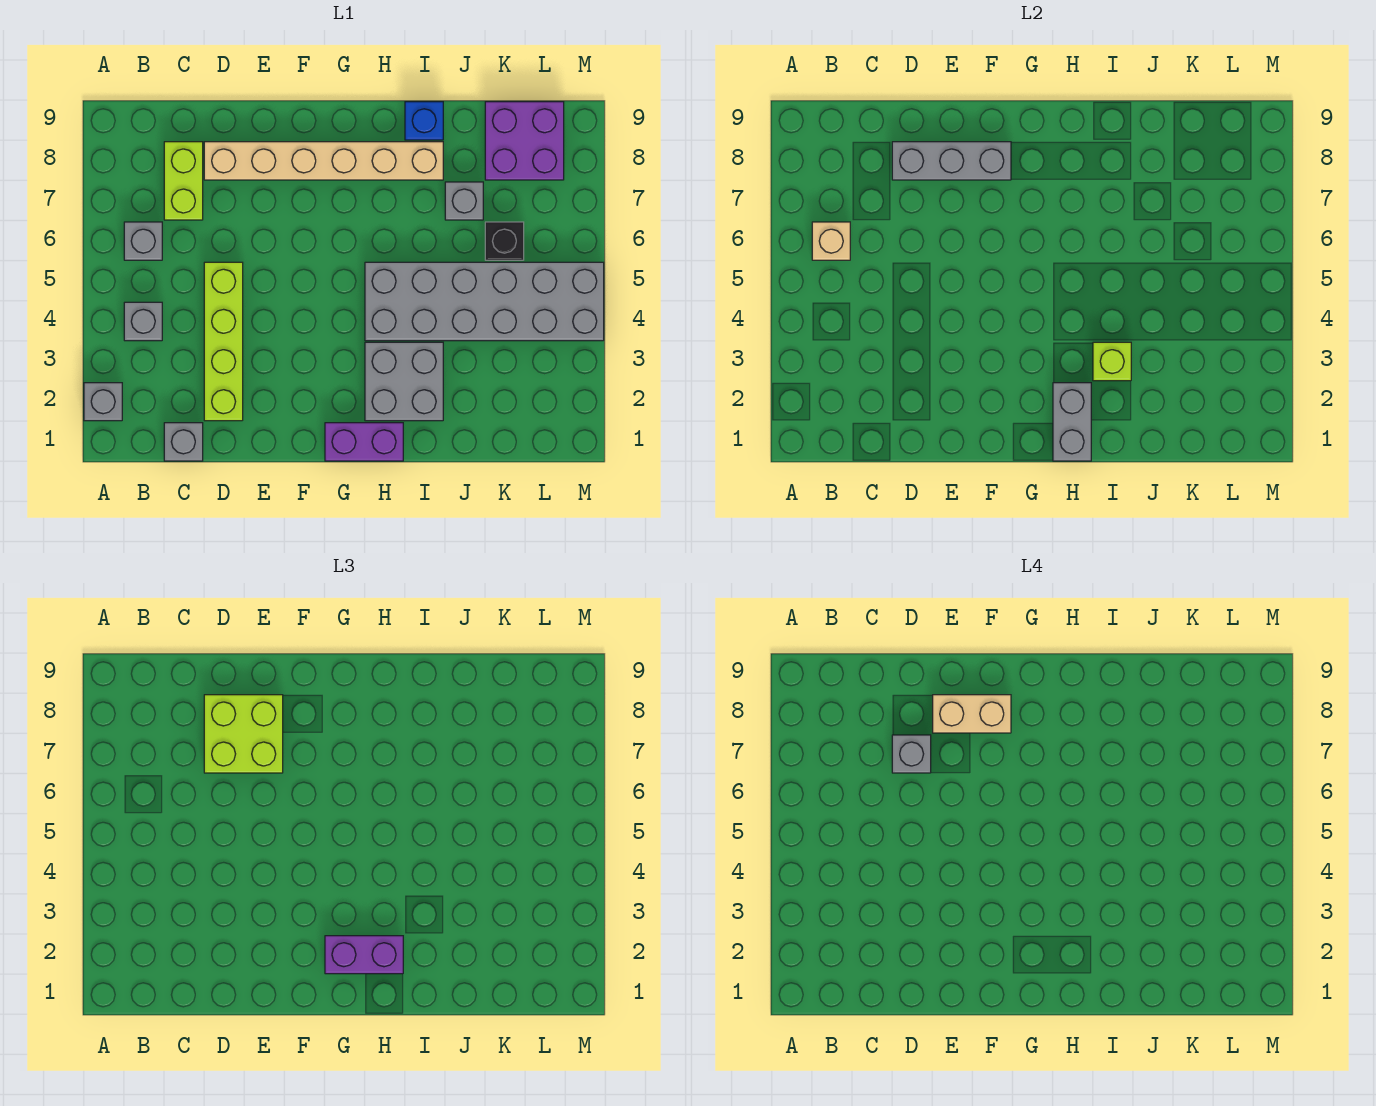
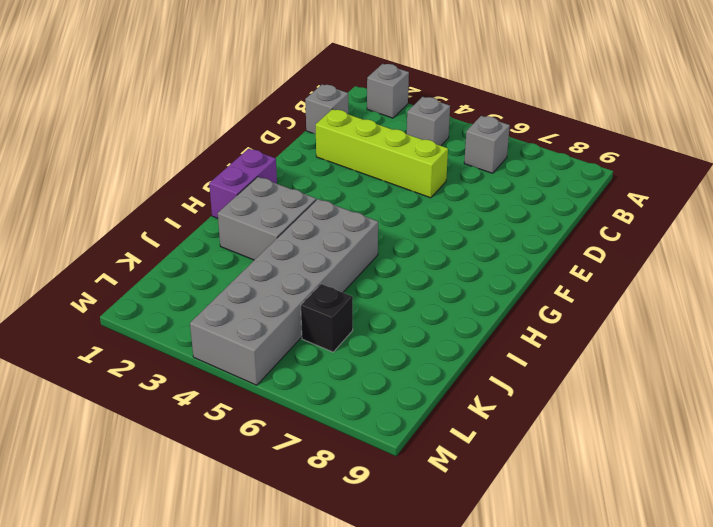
none -> lime brick C7:C8 level 1
none -> tan brick D8:I8 level 1
none -> blue brick I9 level 1

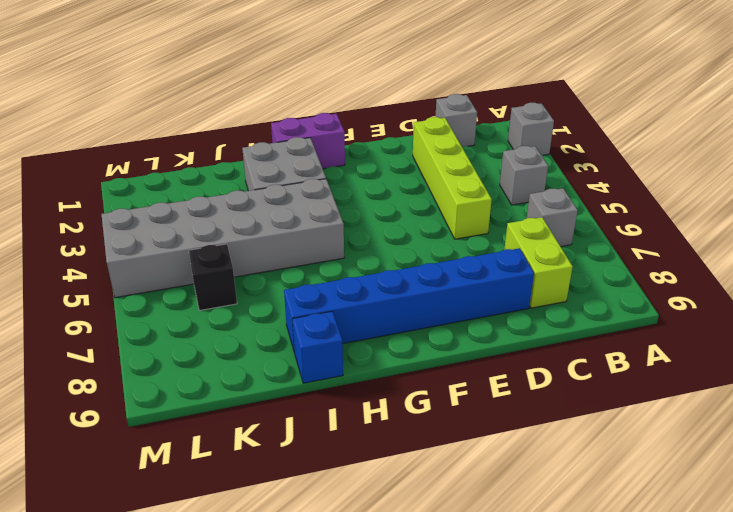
blue brick D8:I8 level 1 -> tan brick D8:I8 level 1
none -> grey brick J7 level 1
none -> purple brick K8:L9 level 1
none -> tan brick B6 level 2

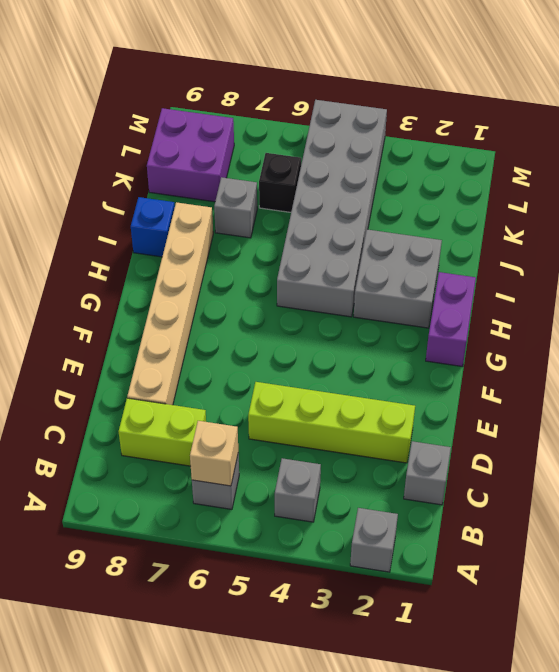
none -> grey brick D8:F8 level 2
none -> grey brick H1:H2 level 2
none -> lime brick I3 level 2

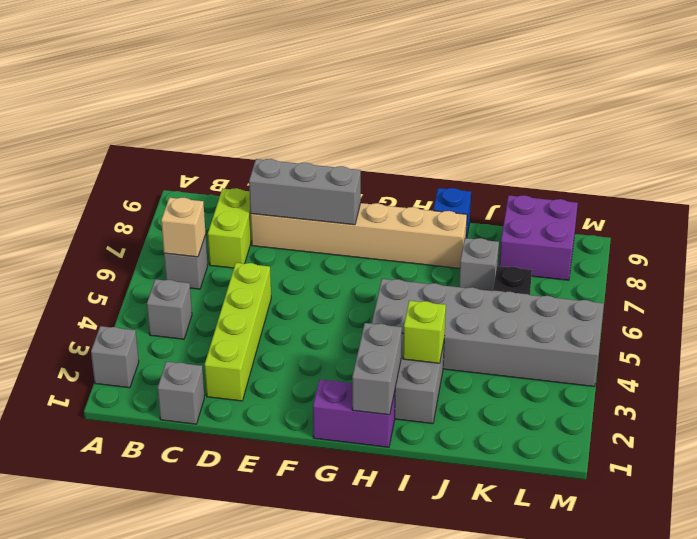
none -> lime brick D7:E8 level 3
none -> purple brick G2:H2 level 3
none -> grey brick D7 level 4

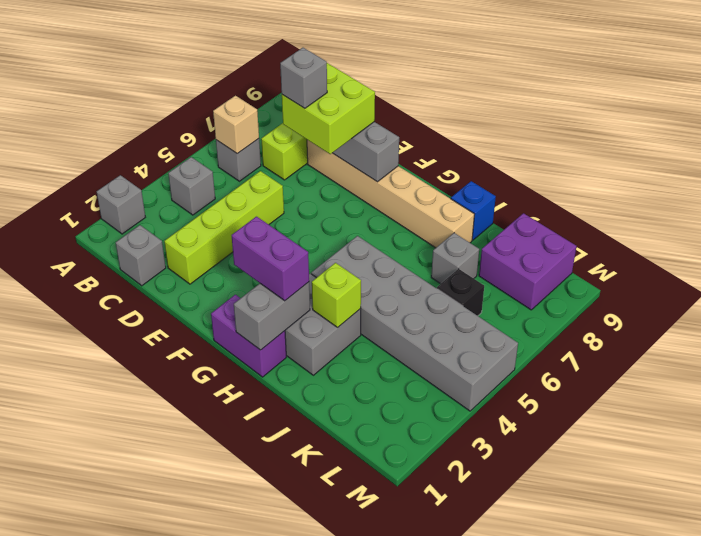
none -> tan brick E8:F8 level 4

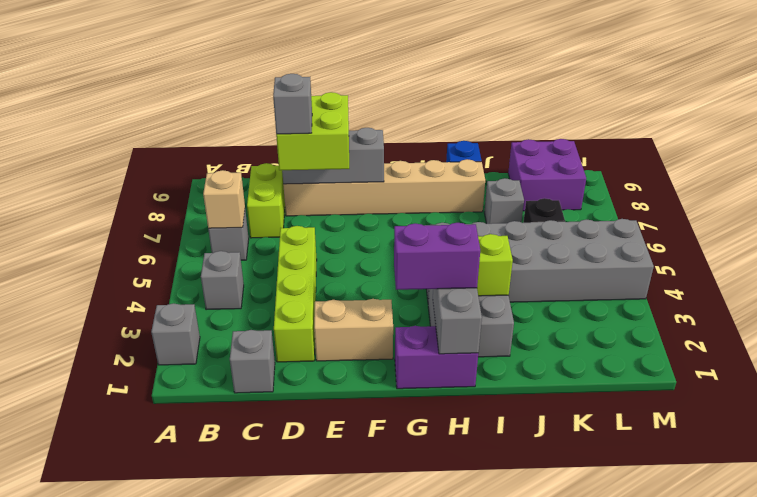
tan brick E2:F2 level 1 -> tan brick E8:F8 level 4

